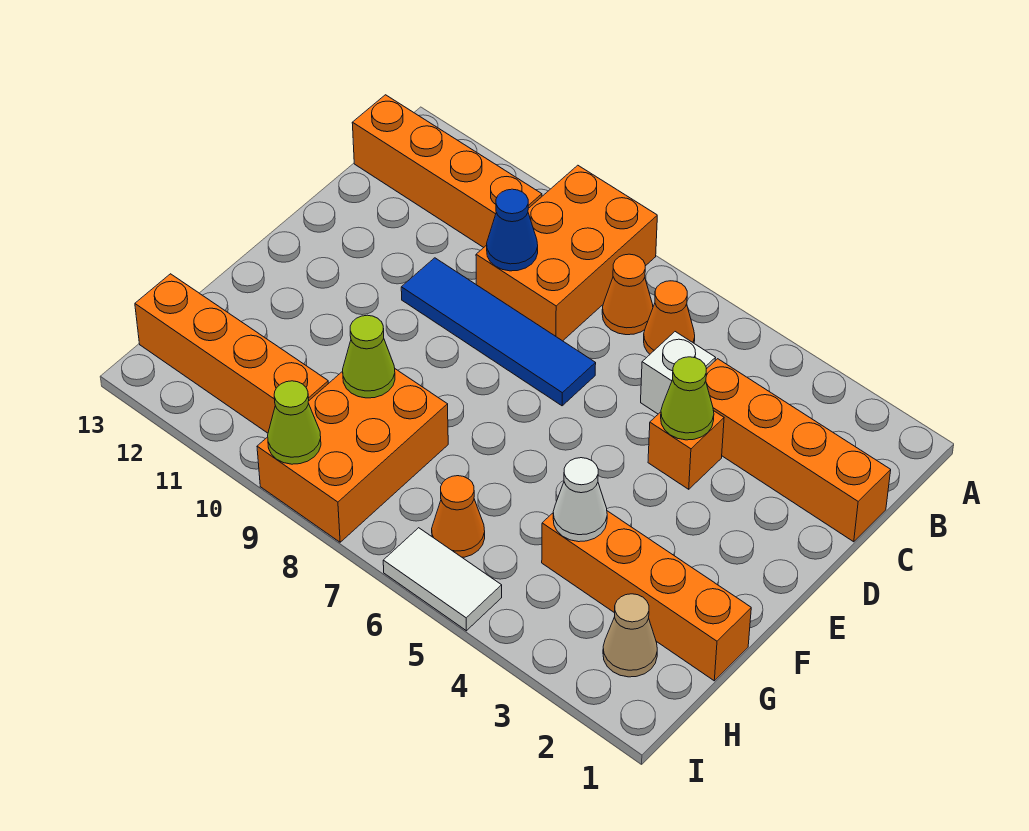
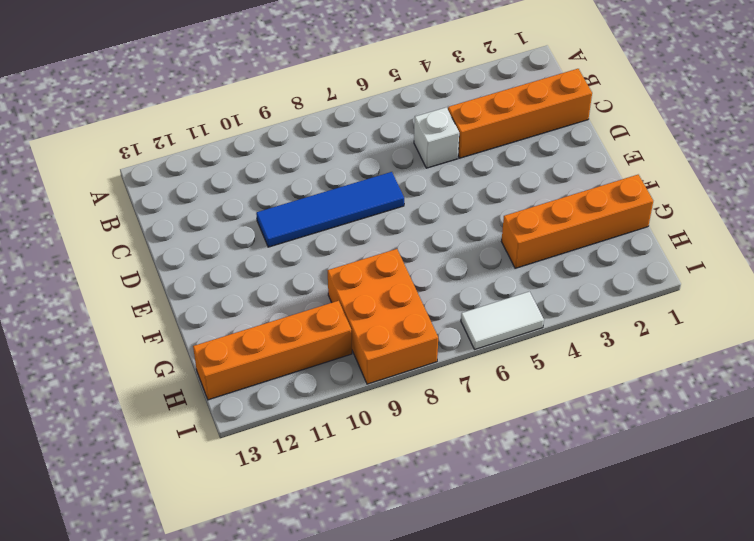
none -> orange brick A8:C9 level 1
none -> orange cone B6 level 1
none -> orange cone B7 level 1

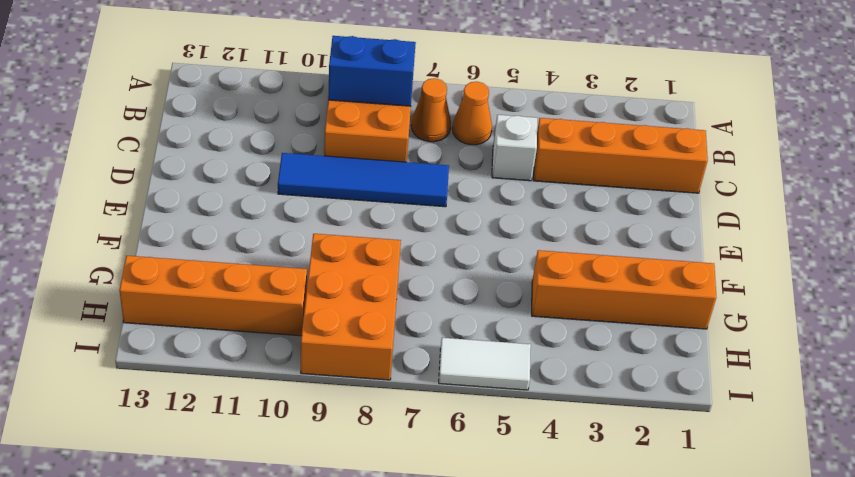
blue brick B8:B9 level 2 -> none
none -> orange brick B10:B13 level 1
none -> orange brick D4 level 1
none -> tan cone H2 level 1

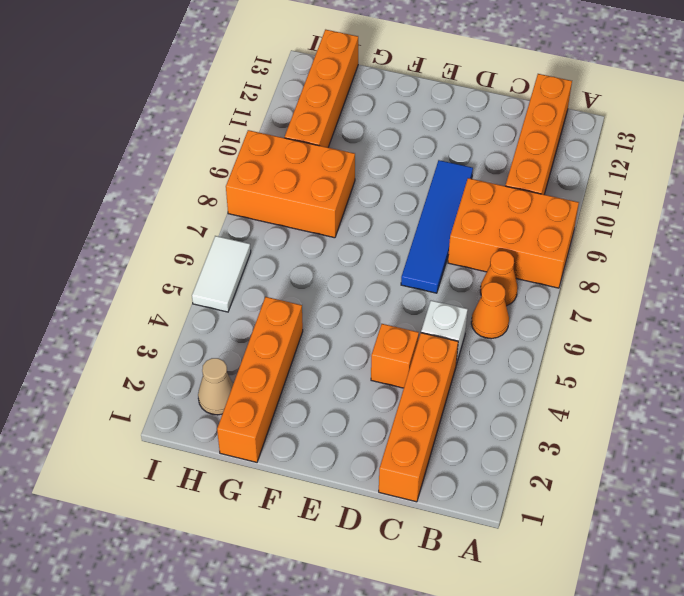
none -> orange cone H6 level 1
none -> blue cone C9 level 2
none -> lime cone D4 level 2

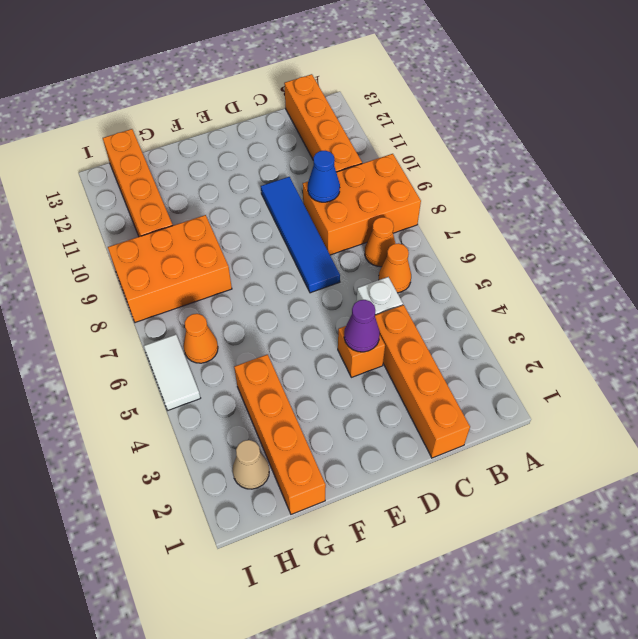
purple cone D4 level 2 -> lime cone D4 level 2
none -> white cone G4 level 2
none -> lime cone G9 level 2
none -> lime cone I9 level 2

